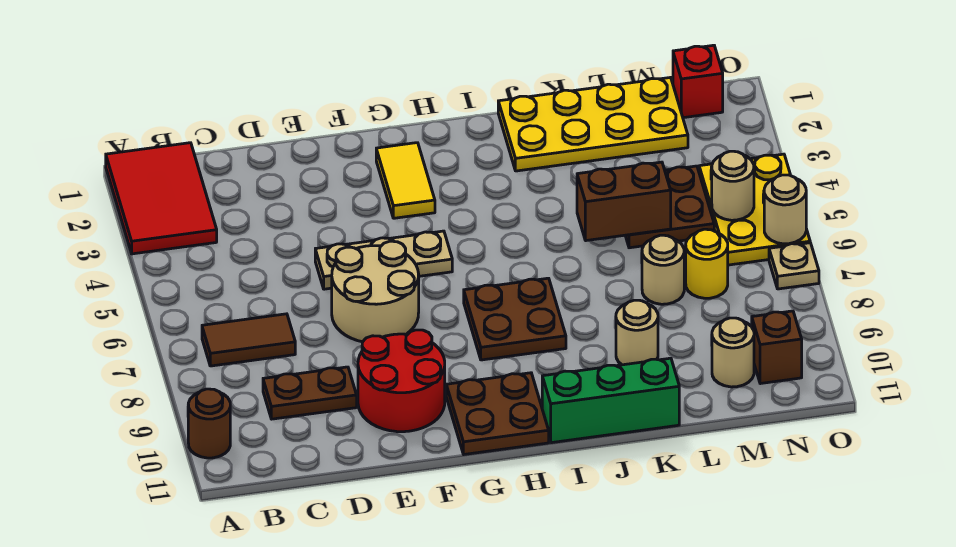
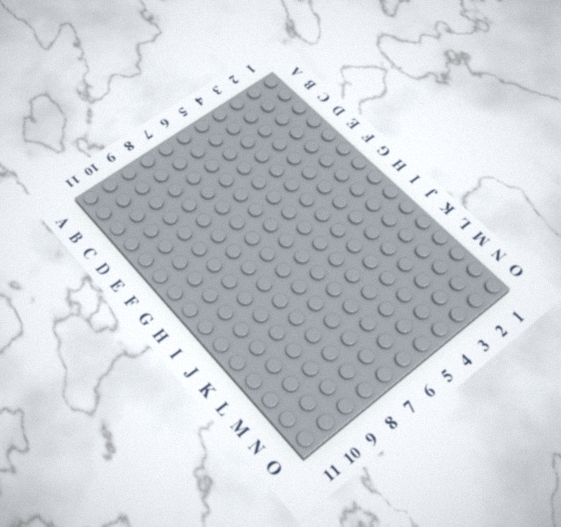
none -> red tile A1:B3 level 1
none -> brown round brick A10 level 1
none -> brown tile B7:C7 level 1

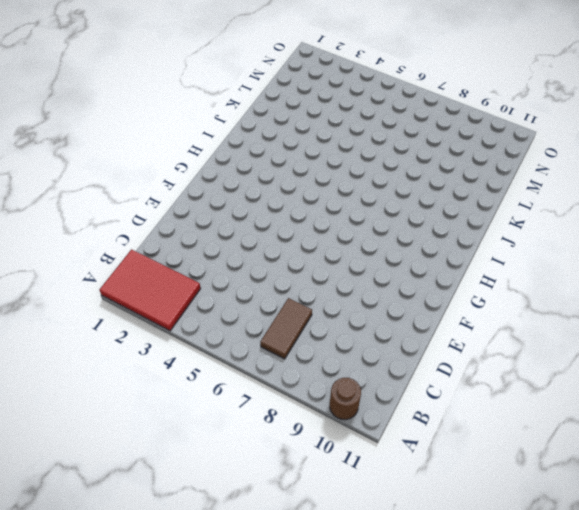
none -> brown plate C9:D9 level 1
none -> tan plate E5:G5 level 1
none -> tan round brick E6:F7 level 1

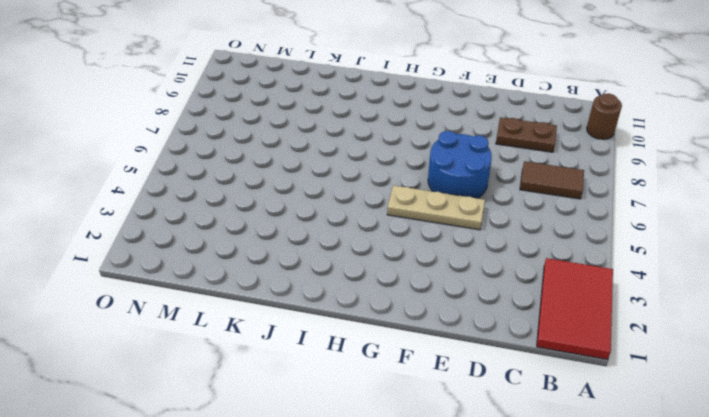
blue round brick E6:F7 level 1 -> tan round brick E6:F7 level 1
none -> red round brick E9:F10 level 1
none -> yellow tile G2:G3 level 1
none -> brown plate G10:H11 level 1

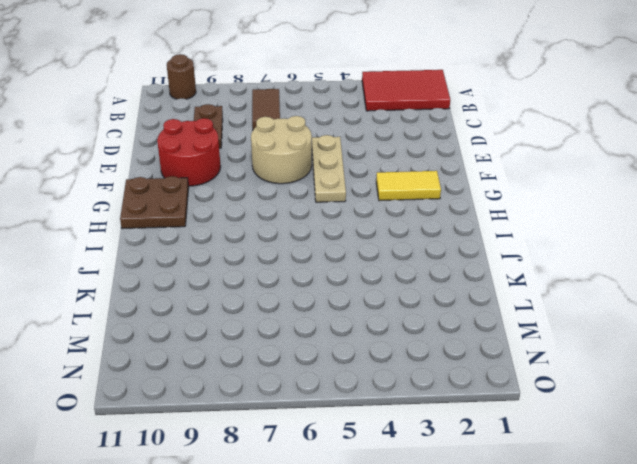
none -> brown plate H7:I8 level 1
none -> green brick I11:K11 level 1
none -> yellow plate J1:M2 level 1

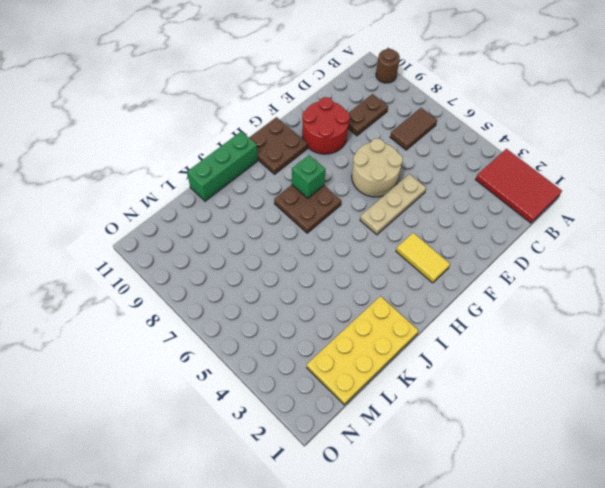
green brick H8 level 2 -> none
none -> tan round brick K9 level 1
none -> brown plate L4:M5 level 1
none -> tan round brick L7 level 1

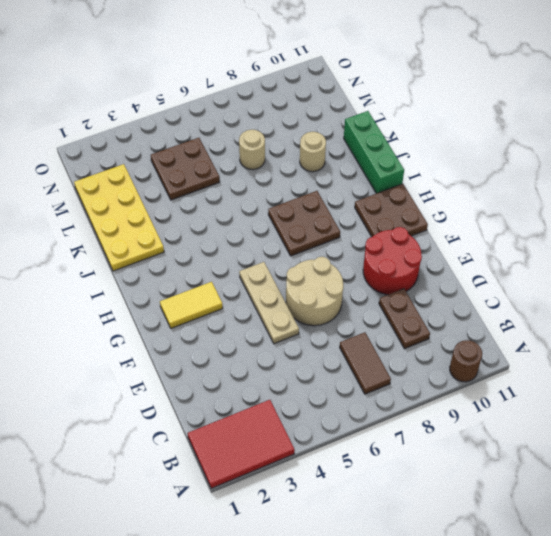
none -> yellow round brick M7 level 1
none -> tan round brick M10 level 1
none -> red brick N1 level 1

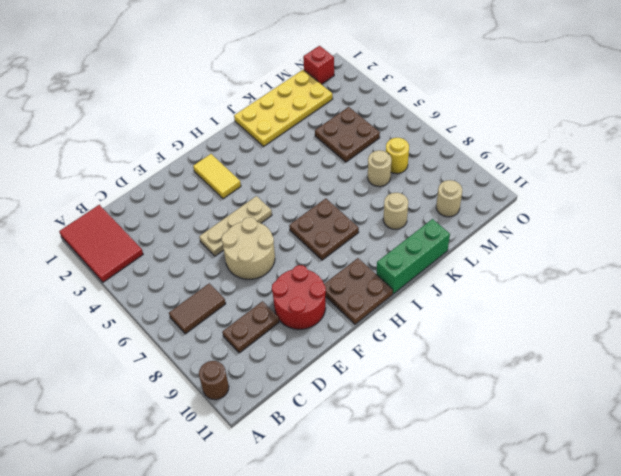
none -> yellow plate N4:O6 level 1
none -> brown brick N10 level 1
none -> tan plate O7 level 1

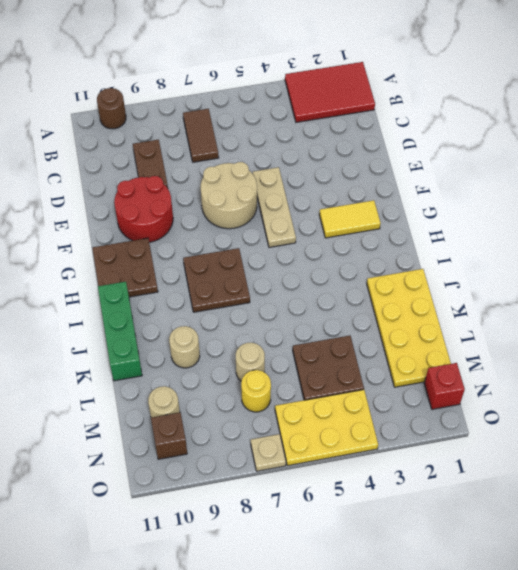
none -> brown brick K5:L5 level 2
none -> tan round brick N5 level 2
none -> tan round brick O6 level 2

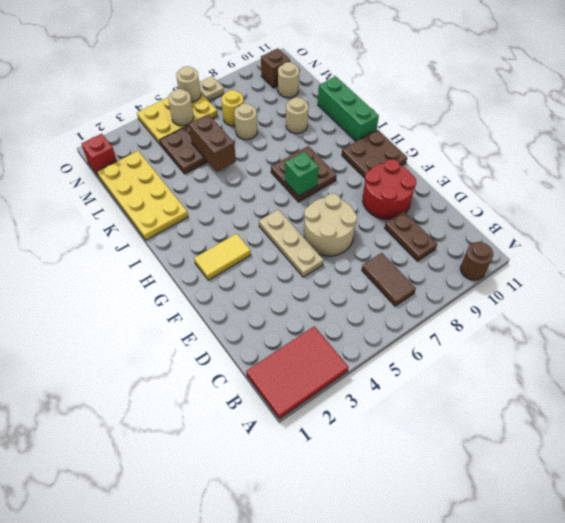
green brick H7 level 2 -> none

